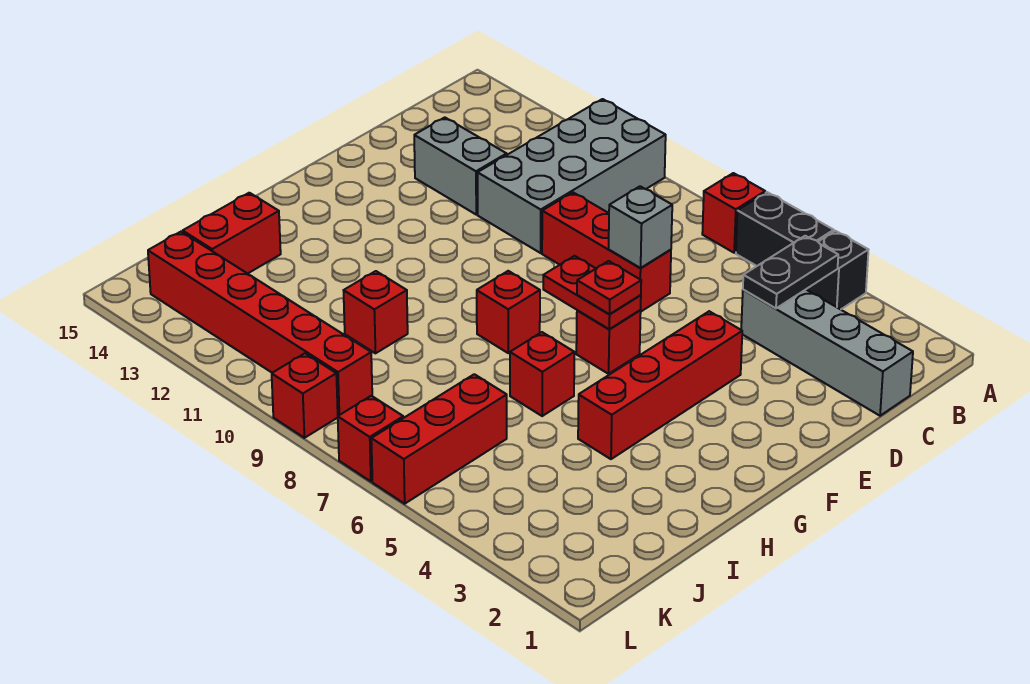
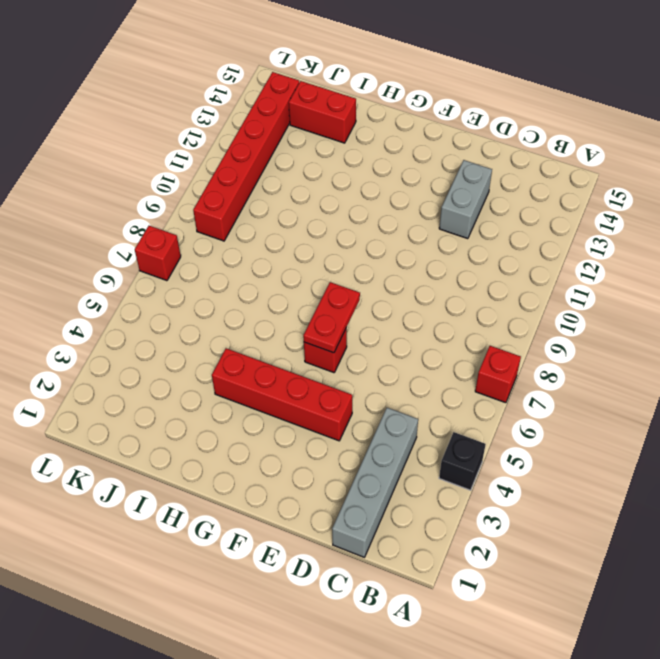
none -> black brick A5:A6 level 1
none -> grey brick A10:D11 level 1
none -> red brick D7:D9 level 1

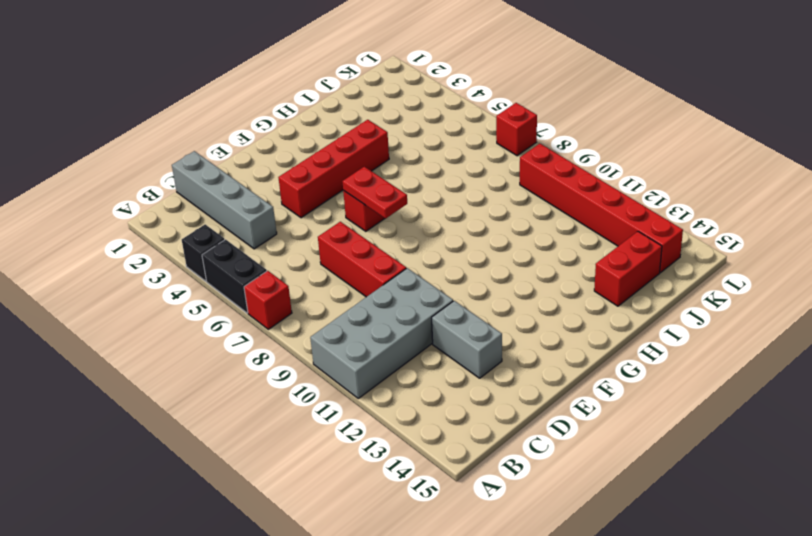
none -> red brick G8 level 1
none -> red brick H6 level 1
none -> red brick I10 level 1

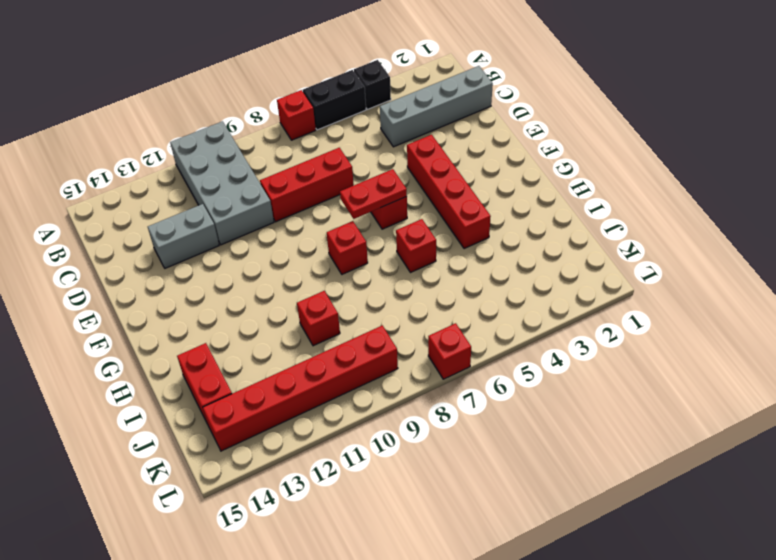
none -> red brick J6:L6 level 1
none -> red brick L9 level 1
none -> black plate B4:C4 level 2

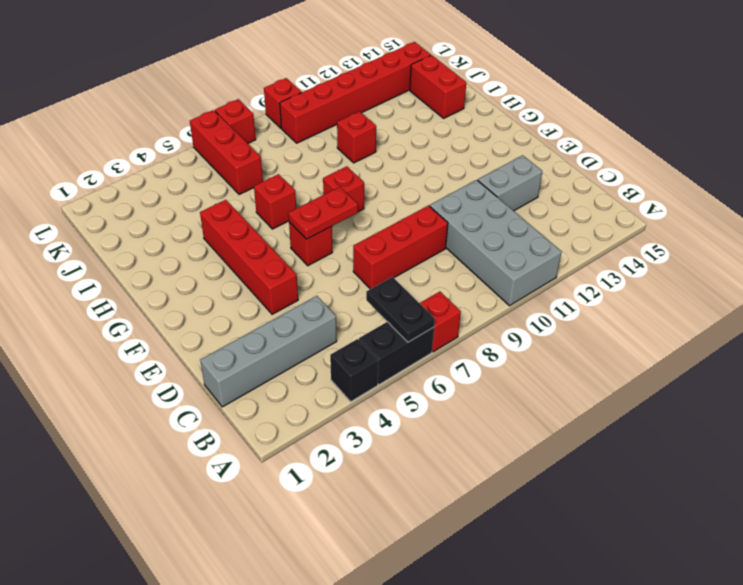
black plate A6:B6 level 2 -> black plate B4:C4 level 2
none -> grey brick D7 level 2
none -> red plate F6 level 3

